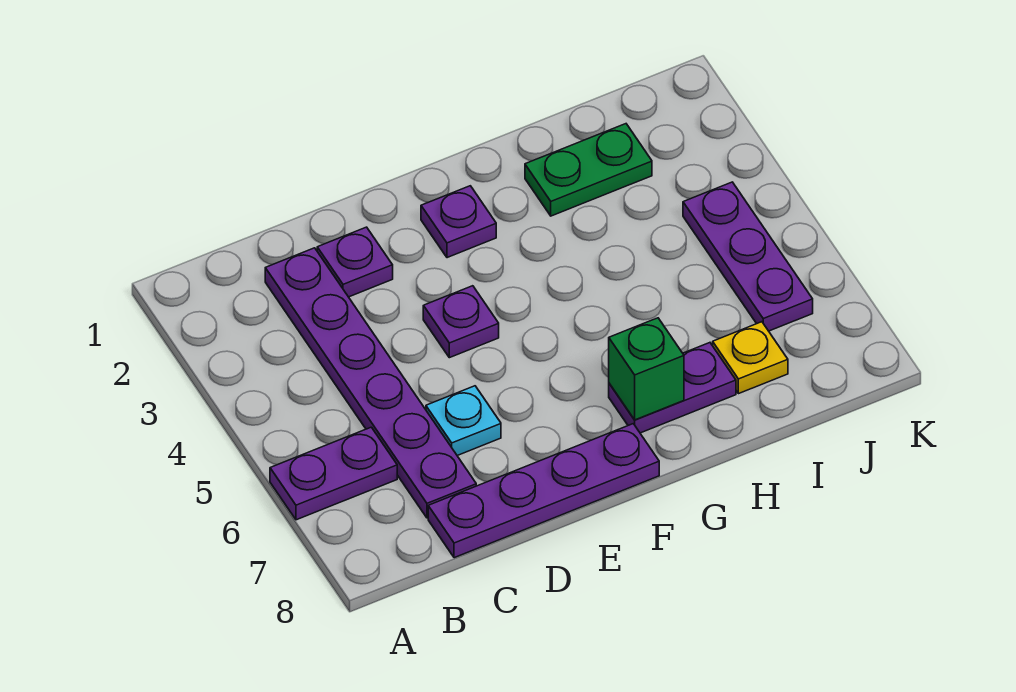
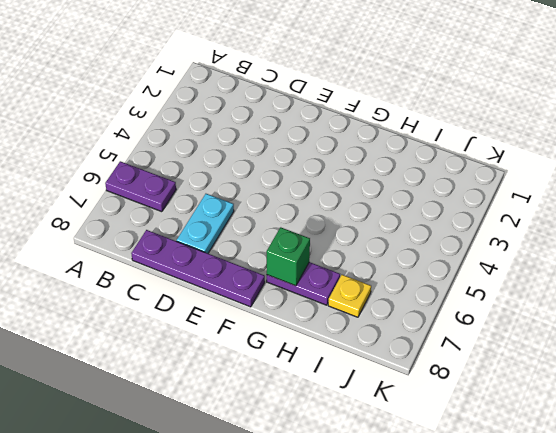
cyan plate D6:D7 level 1 -> cyan plate D6 level 1
none -> purple plate C2:C7 level 1
none -> purple plate D2 level 1
none -> purple plate E4 level 1

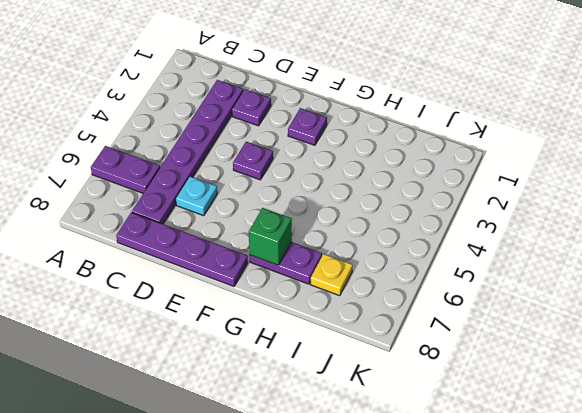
none -> green plate H2:I2 level 1
none -> purple plate J4:J6 level 1

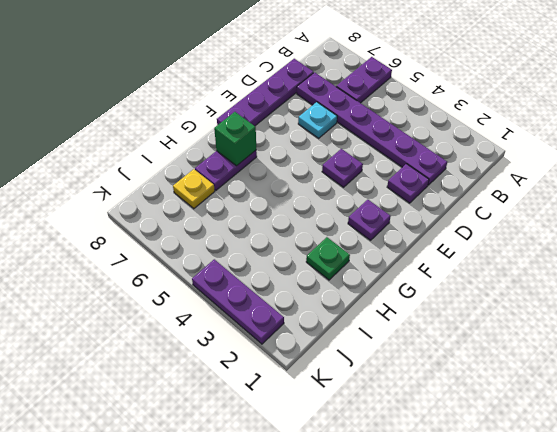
green plate H2 level 1 -> green plate H2:I2 level 1
purple plate K2:K4 level 1 -> purple plate J4:J6 level 1

